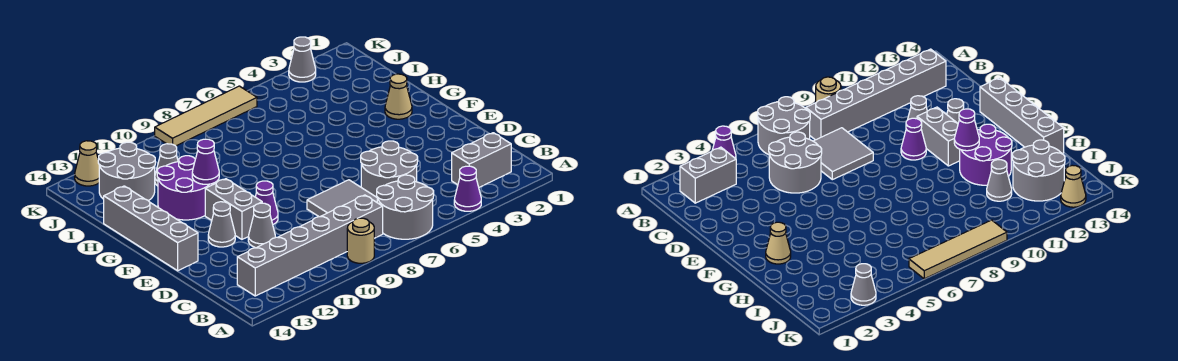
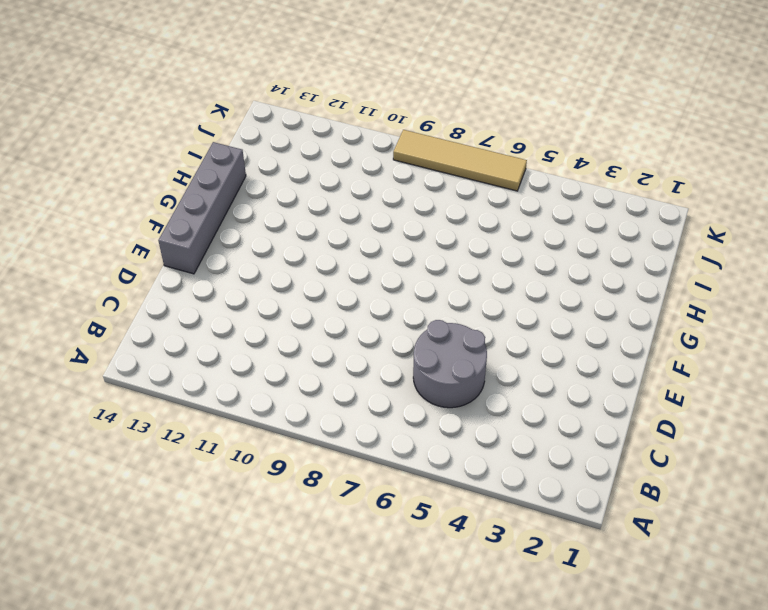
none -> purple cone A4 level 1
none -> grey round brick A6:B7 level 1
none -> tan round brick A9 level 1

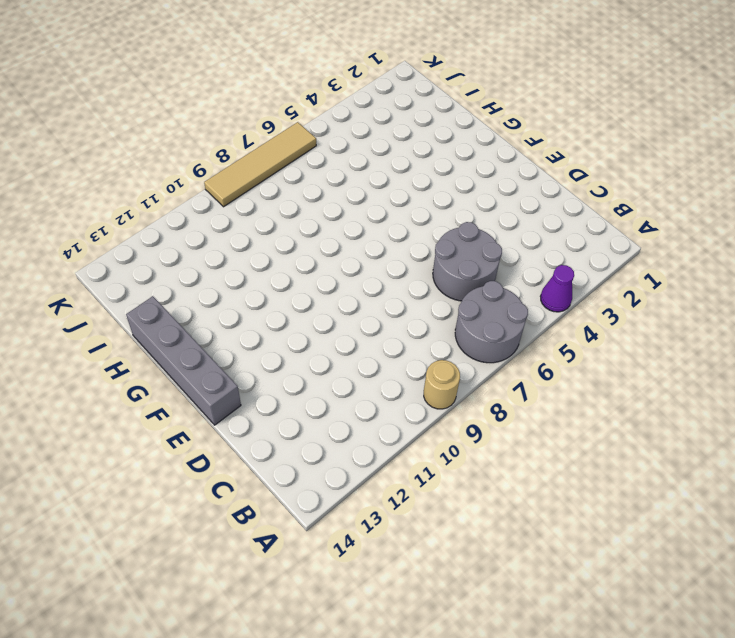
none -> grey brick B2:B3 level 1
none -> grey brick B8:B13 level 1
none -> grey tile C7:D8 level 1

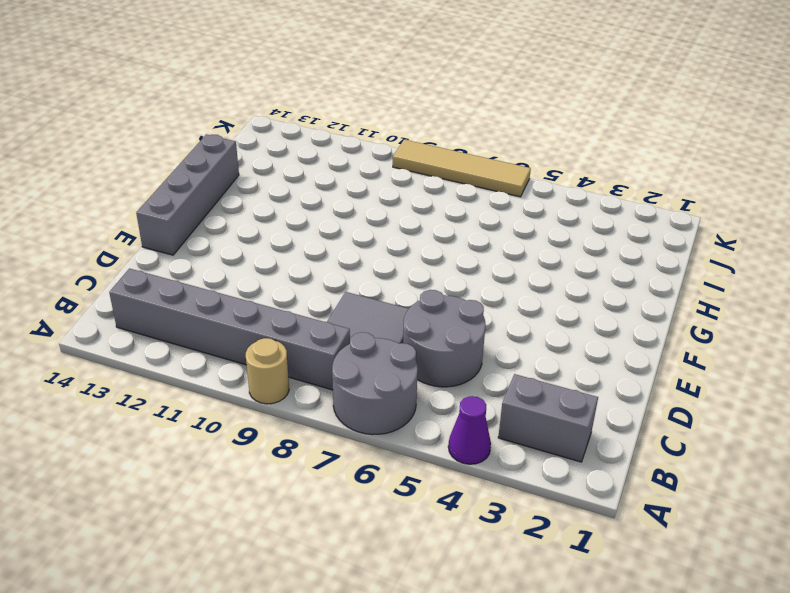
none -> grey cone D11 level 1
none -> purple cone E10 level 1
none -> grey brick E11:F11 level 1

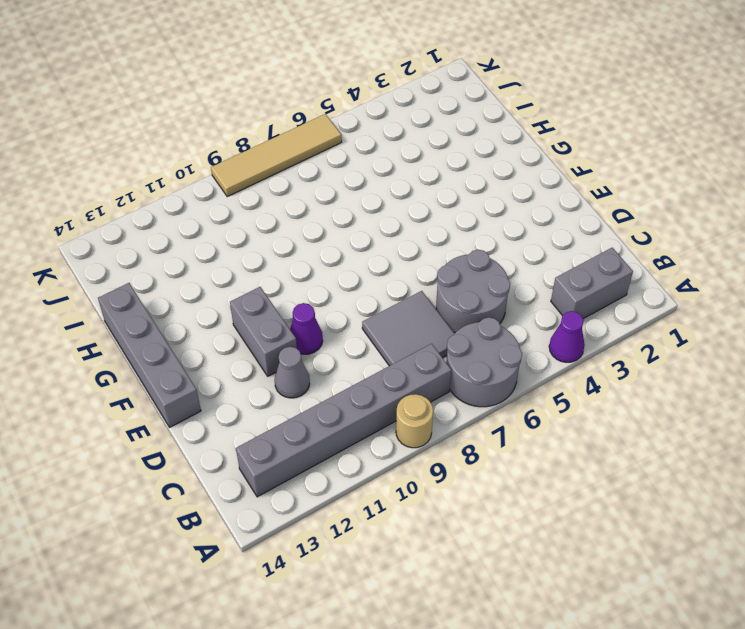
none -> grey cone E12 level 1
none -> tan cone G2 level 1
none -> purple round brick G11:H12 level 1

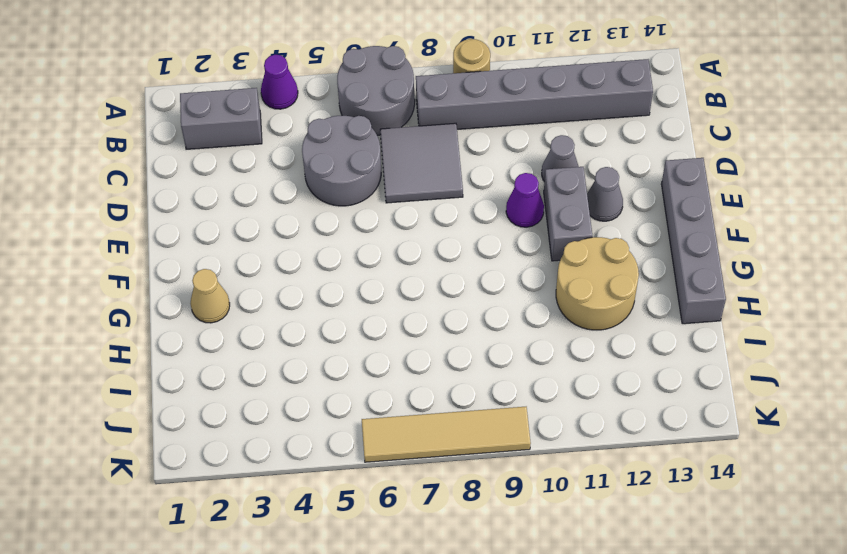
tan round brick G11:H12 level 1 -> purple round brick G11:H12 level 1
none -> grey cone I11 level 1
none -> grey round brick I12:J13 level 1
none -> grey cone K3 level 1

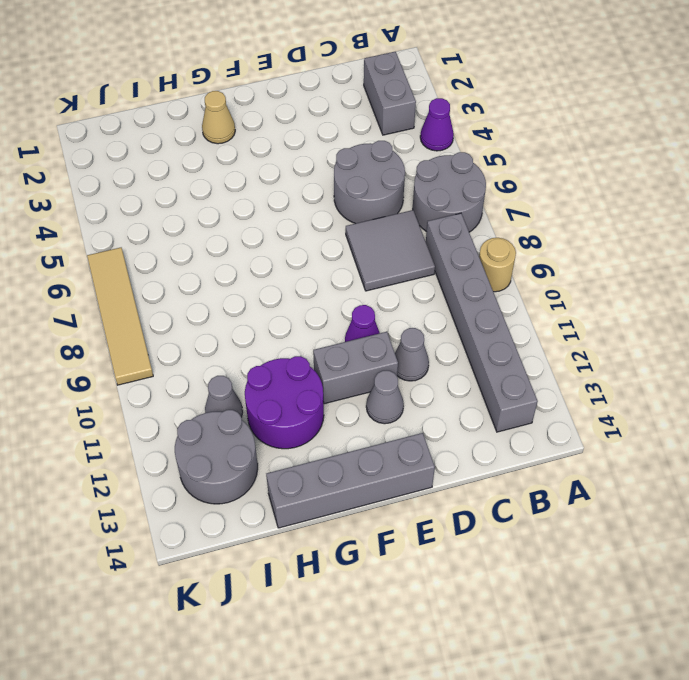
none -> grey cone K3 level 1
none -> tan cone K13 level 1
none -> purple cone G11 level 2

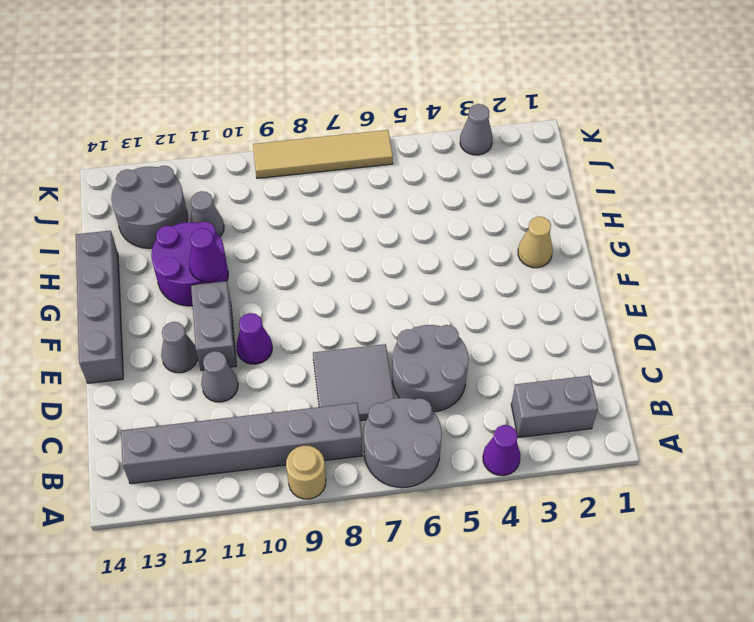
none -> tan cone K13 level 1

